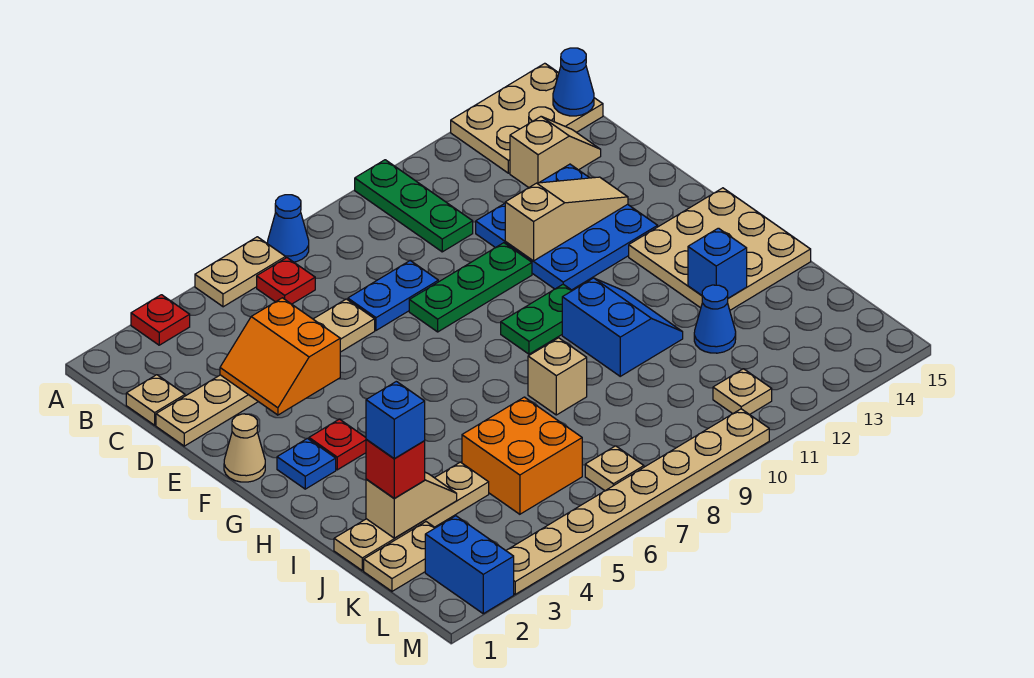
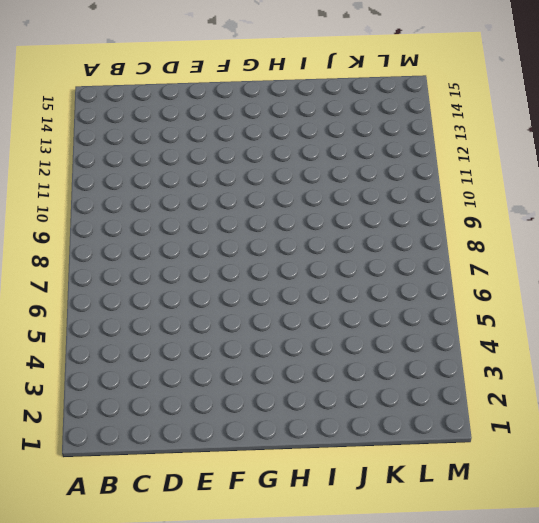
none -> red plate A3 level 1
none -> tan plate A5:A6 level 1
none -> blue cone A7 level 1
none -> green plate A10:C10 level 1

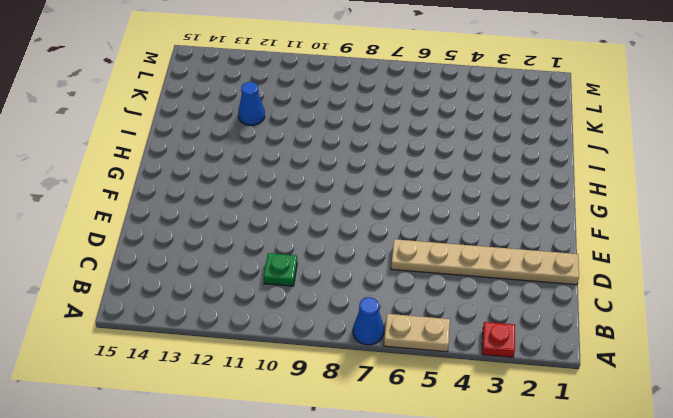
green plate C10 level 1 -> green plate A10:C10 level 1
none -> tan plate A13:B15 level 1
none -> red plate B6 level 1
none -> tan plate C1 level 1
none -> tan slope C13:C14 level 1 top 13

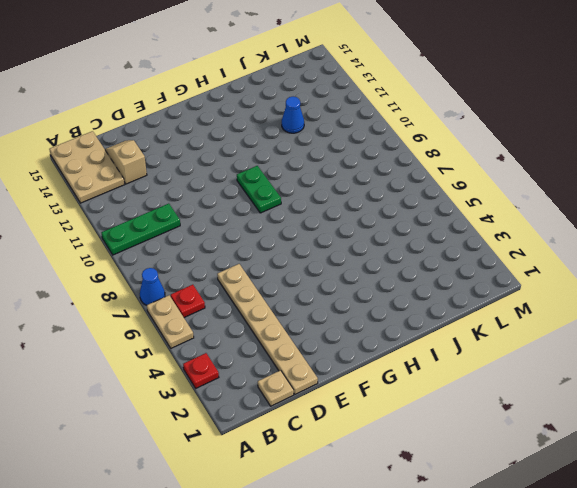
none -> blue plate D7:D8 level 1
none -> blue plate D11:F13 level 1
none -> green plate E8:E10 level 1
none -> tan cone F1 level 1

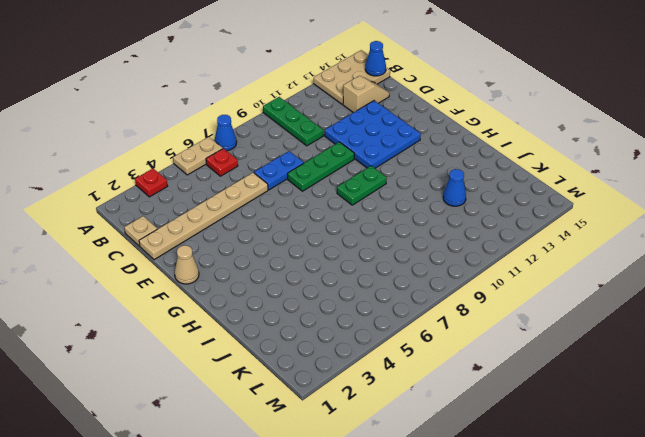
none -> blue plate G2 level 1
none -> red plate G3 level 1
none -> tan plate G13:I15 level 1
none -> blue slope H10:I11 level 1 top 10

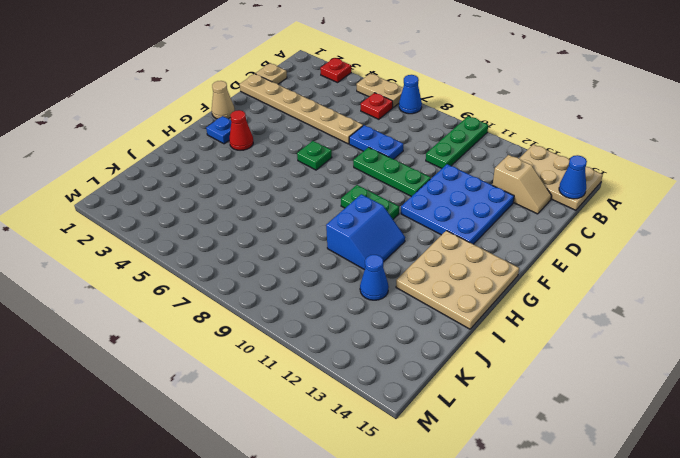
green plate F6 level 1 -> none
red cone G3 level 1 -> red plate G3 level 1
none -> tan brick I8 level 1
none -> tan plate J1:J4 level 1
none -> orange brick J5:K6 level 1
none -> tan plate K1:K2 level 1

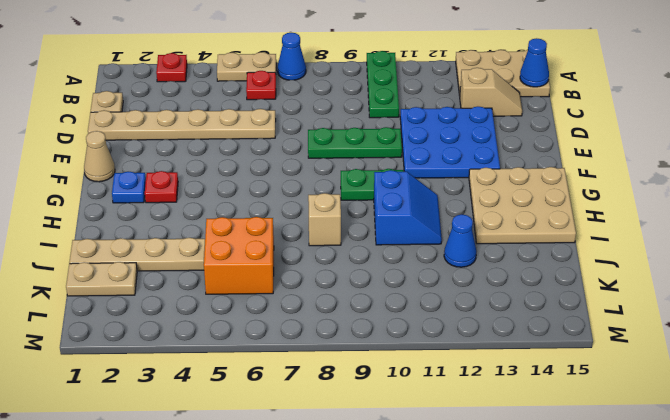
none -> blue plate D7:D8 level 1
none -> blue brick L2:M2 level 1
none -> tan plate L7 level 1
none -> tan plate L11 level 1

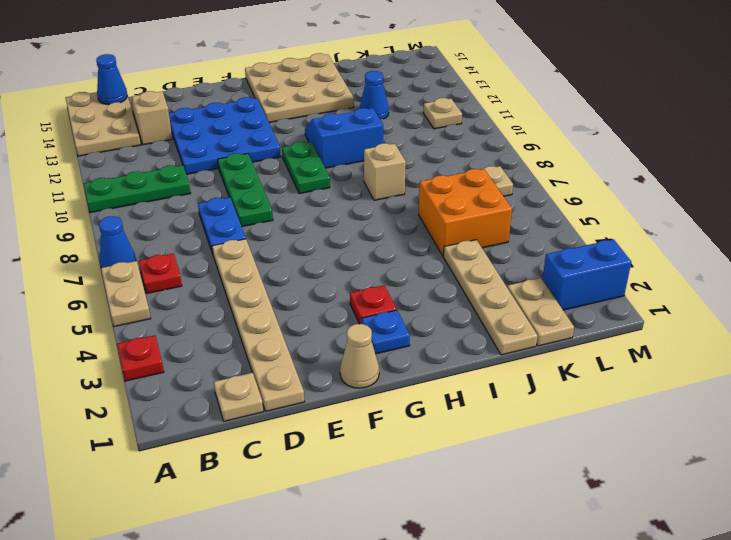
none -> tan plate M3:M10 level 1
none -> orange slope D3:E4 level 2 top 4
none -> tan slope E11:E13 level 2 top 11
none -> blue brick I13 level 2

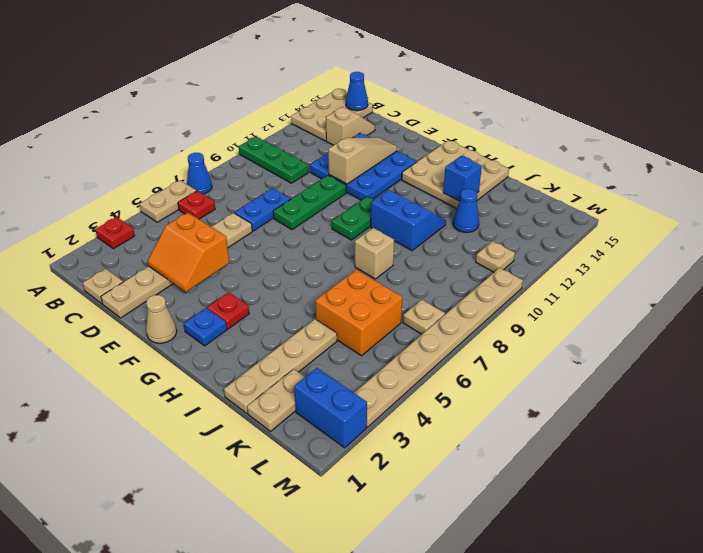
none -> tan slope J2:J3 level 2 top 2
none -> red brick J2 level 3
none -> blue brick J2 level 4

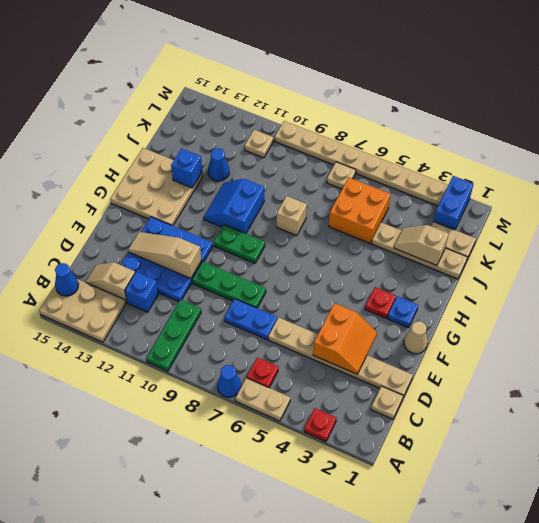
blue brick C12 level 1 -> blue brick J2 level 4
none -> red brick J2 level 3

